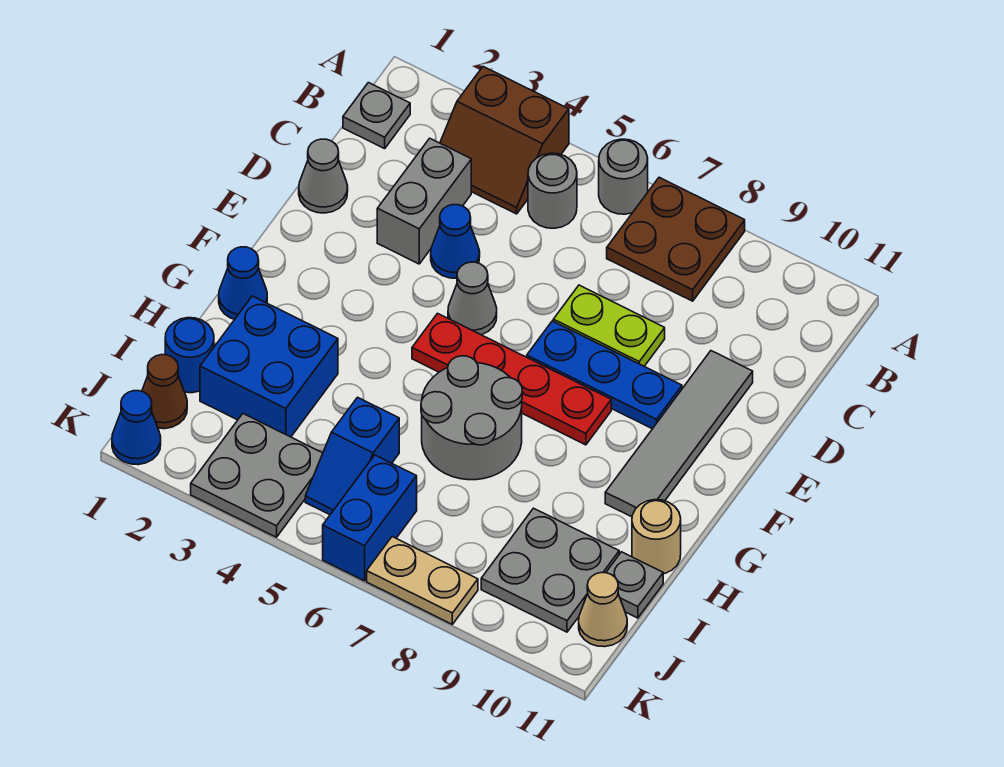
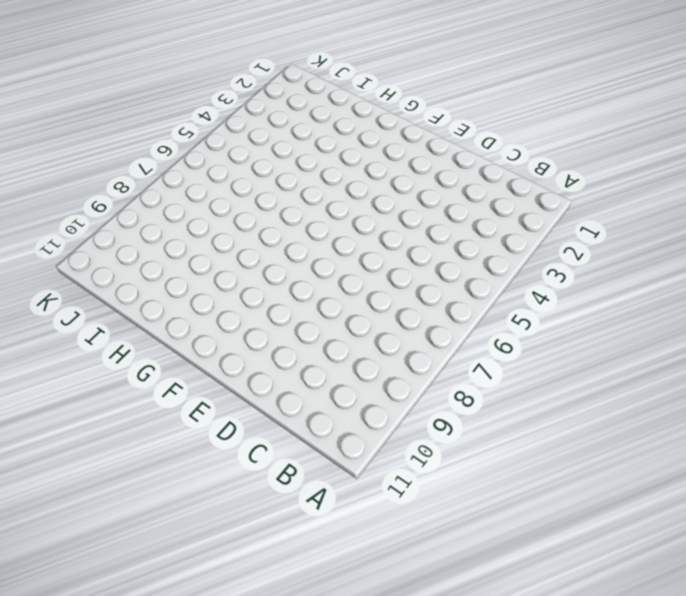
none -> brown slope A3:B4 level 1 top A
none -> grey round brick A6 level 1
none -> brown plate A7:B8 level 1

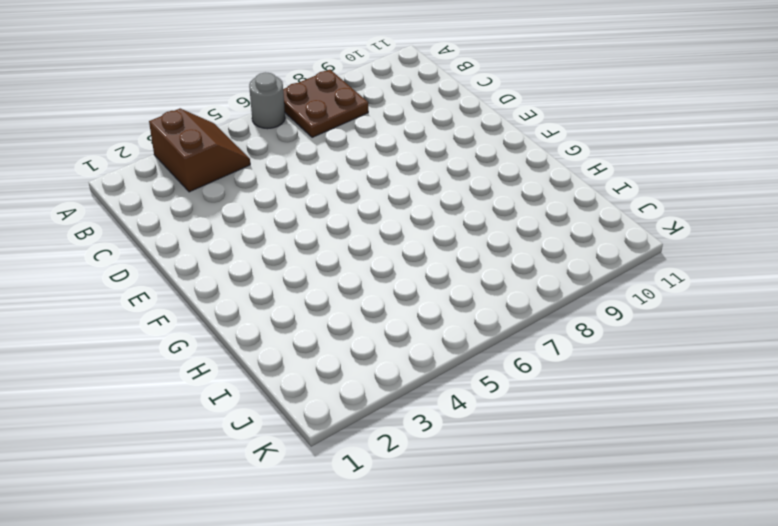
brown slope A3:B4 level 1 top 3 -> brown slope A3:B4 level 1 top A
none -> grey plate B1 level 1
none -> grey round brick B5 level 1
none -> grey brick C3:D3 level 1

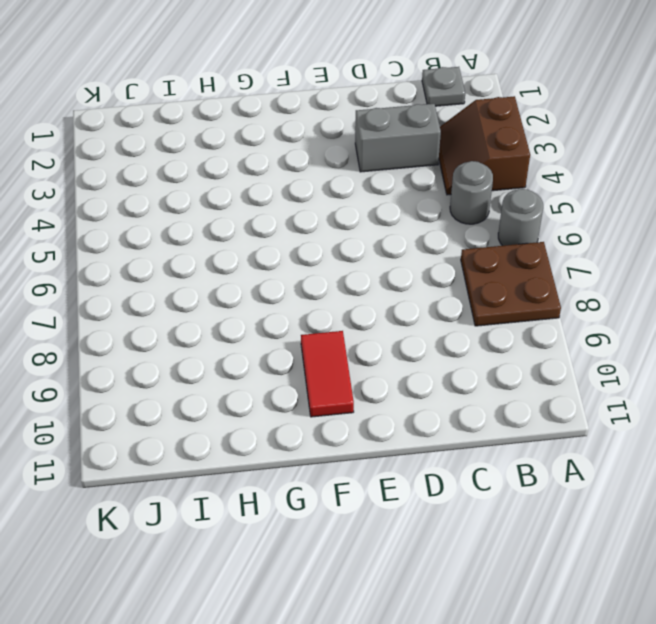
red tile F9:F10 level 1 -> grey tile D10:G10 level 1
none -> grey cone D1 level 1
none -> blue cone D4 level 1
none -> lime plate D7:D8 level 1

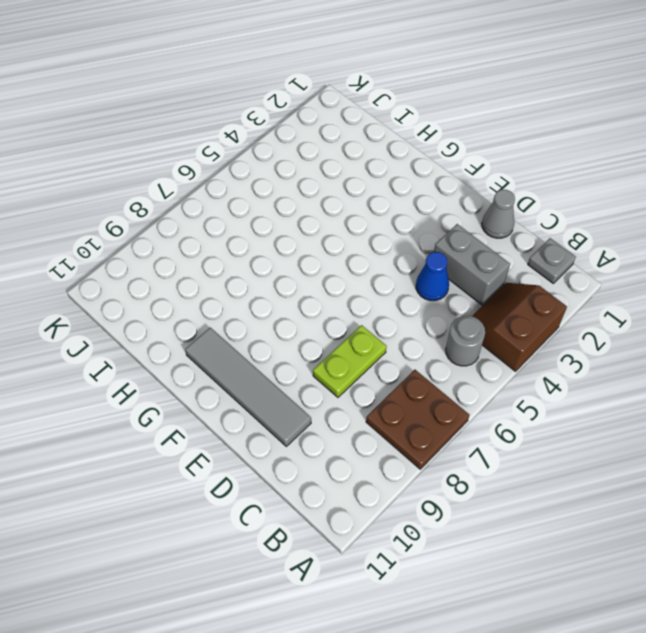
none -> grey round brick A6 level 1
none -> grey cone E5 level 1
none -> blue plate E7:E9 level 1

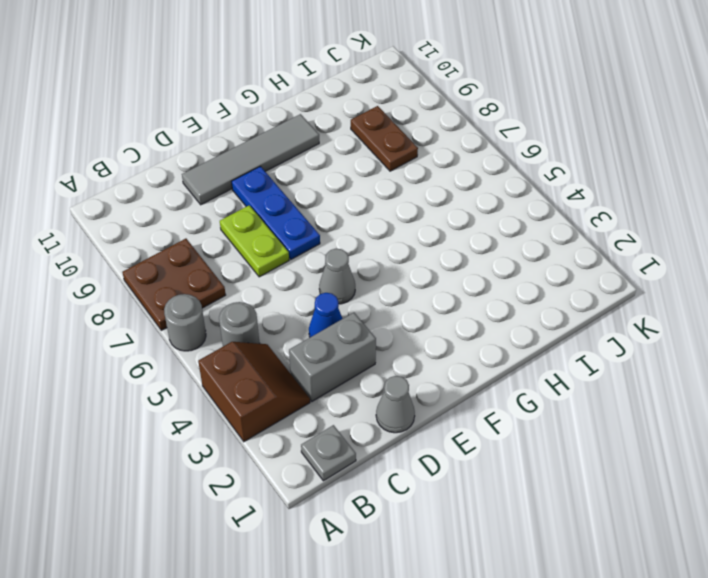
brown plate I8:I9 level 1 -> grey plate I9:J10 level 1
none -> red plate F5:F8 level 1
none -> blue cone G1 level 1
none -> grey round brick G6:H7 level 1

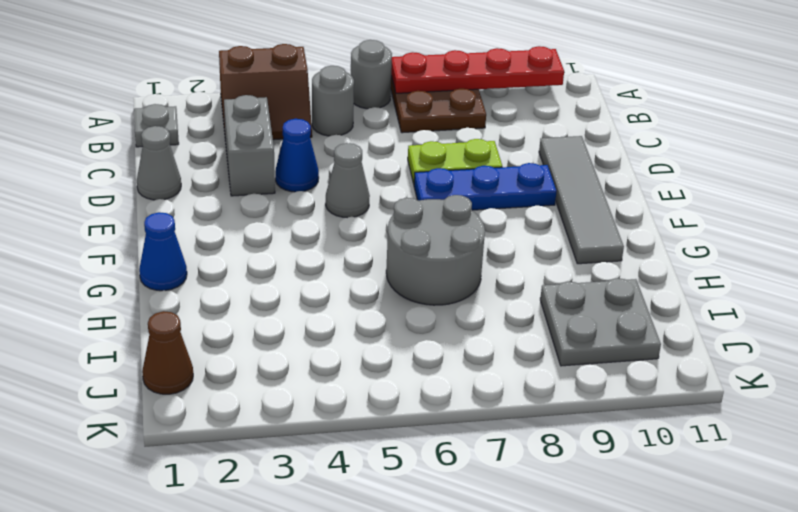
red plate A7:A10 level 2 -> red plate F5:F8 level 1
none -> blue brick H2:I3 level 1
none -> tan round brick H11 level 1
none -> blue round brick I1 level 1

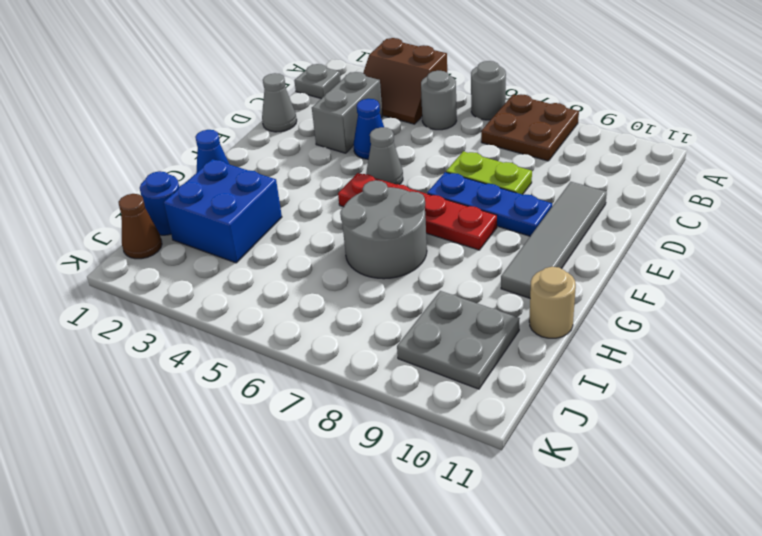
none -> blue slope I5:J5 level 1 top I
none -> grey plate I11 level 1
none -> grey plate J3:K4 level 1

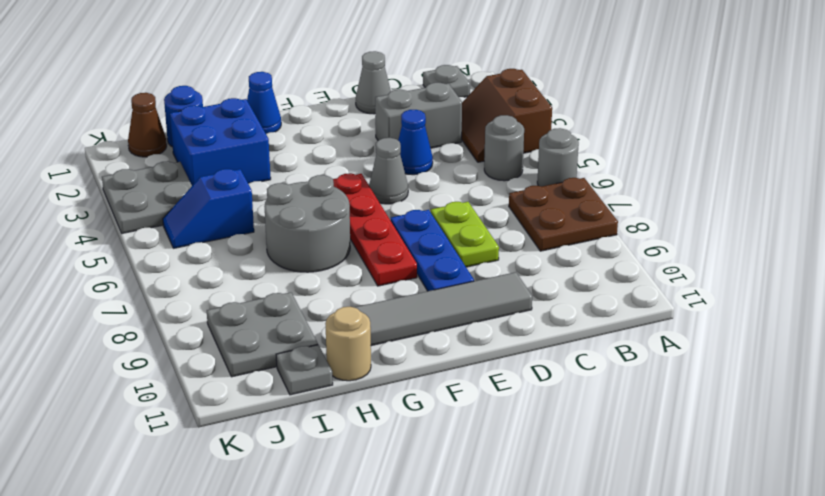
none -> blue brick J6:K6 level 1
none -> tan cone J11 level 1
none -> blue cone K1 level 1

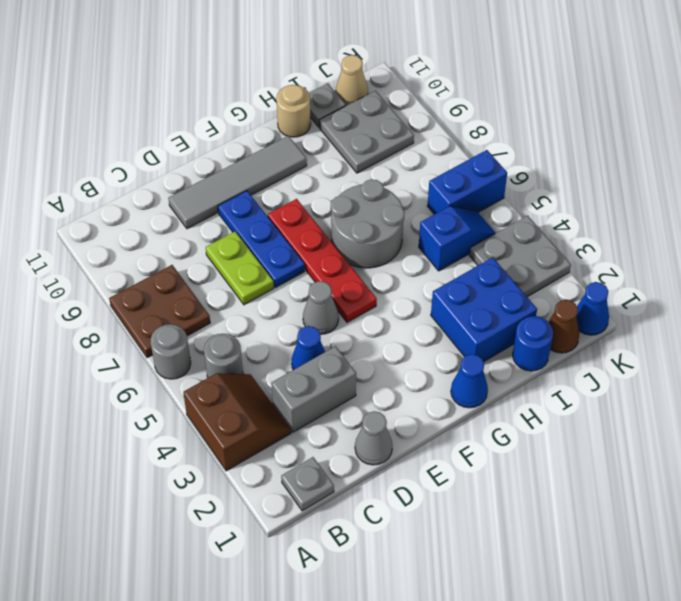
none -> tan plate K7:K8 level 1

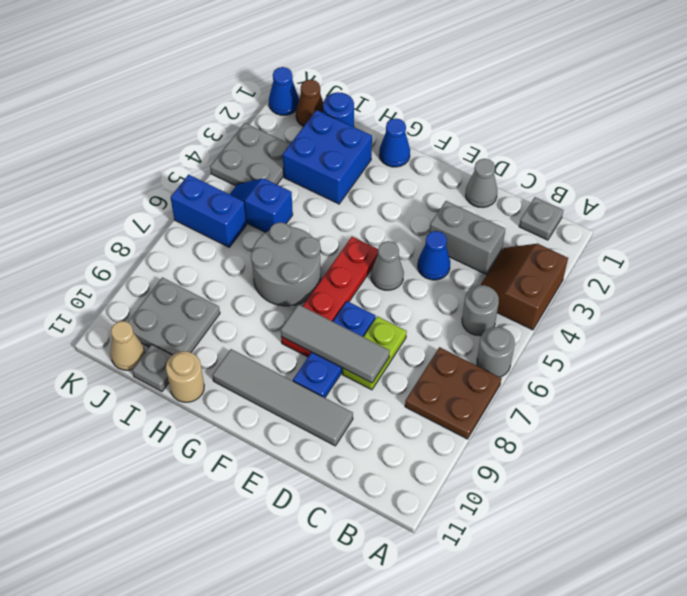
grey tile D8:F8 level 2 -> none
none -> tan plate K7:K8 level 1

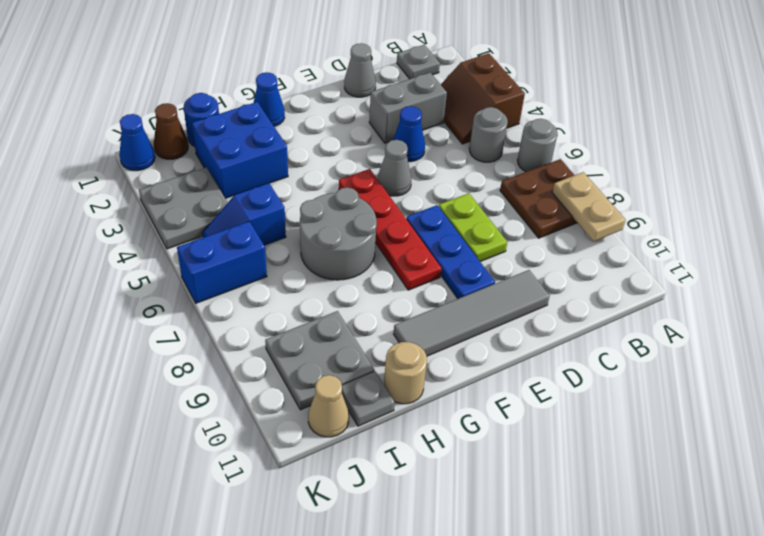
tan plate A8:A9 level 2 -> tan plate K7:K8 level 1

